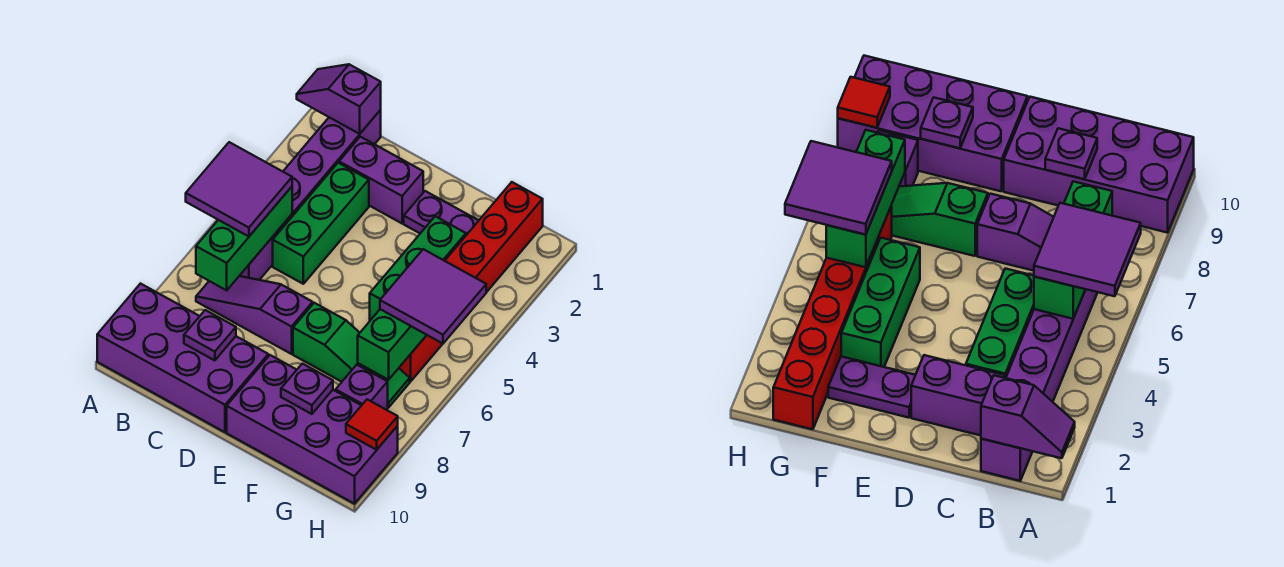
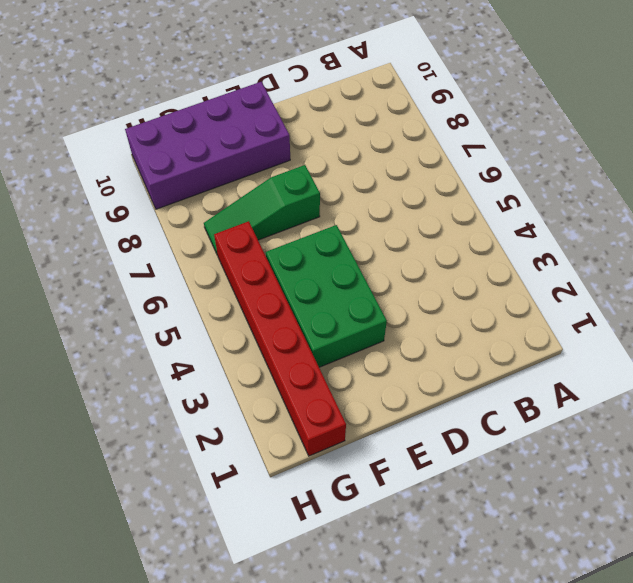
green brick E3:F5 level 1 -> green brick F3:F5 level 1
none -> purple brick A9:D10 level 1
none -> purple brick B1:B6 level 1
none -> purple slope B7:D7 level 1 top D

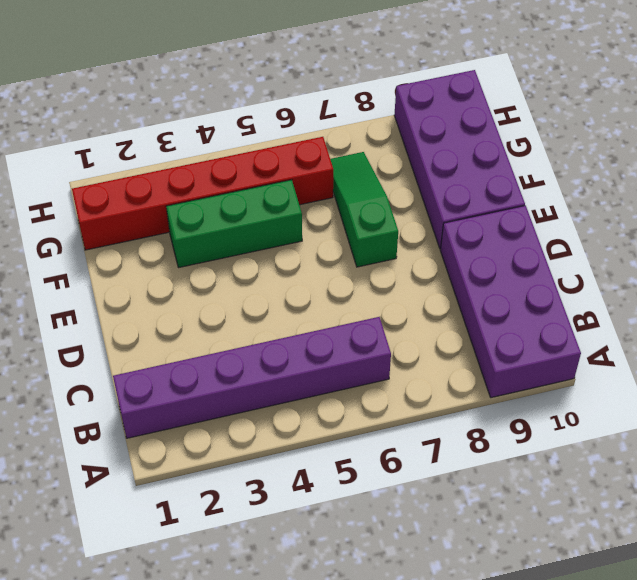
none -> purple slope B7:D7 level 1 top D
none -> purple brick C2:D2 level 1
none -> green brick C3:C5 level 1

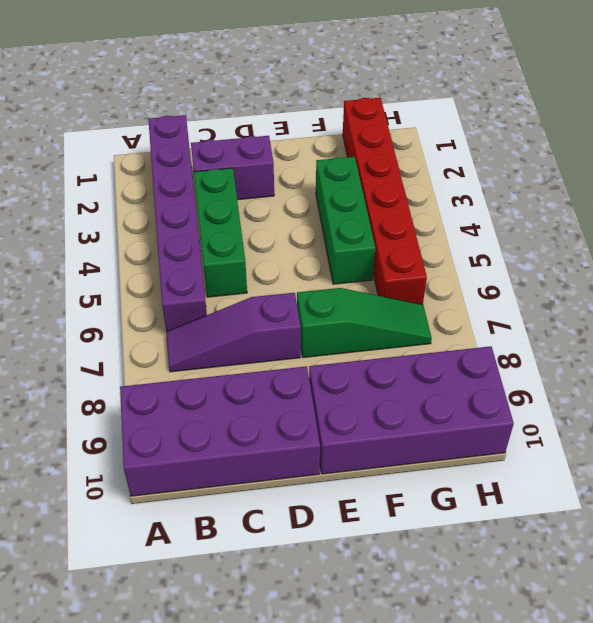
none -> purple plate E2:F2 level 1
none -> purple brick G8 level 1
none -> purple slope A1:B1 level 2 top B

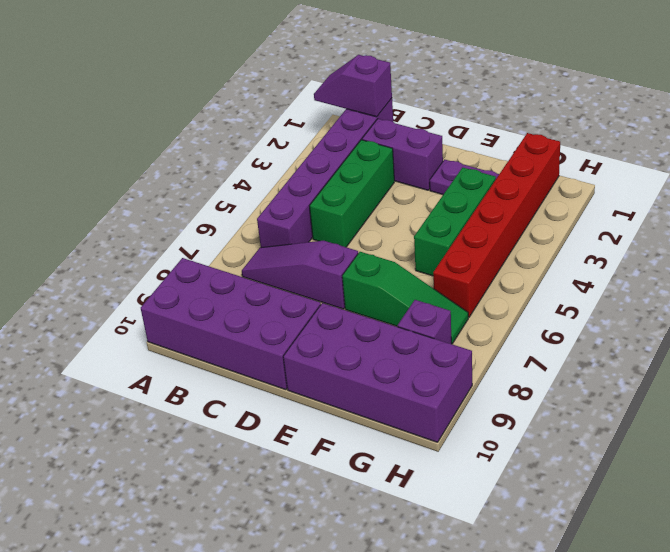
none -> green brick B5:B7 level 2
none -> purple plate C9 level 2
none -> purple plate F9 level 2

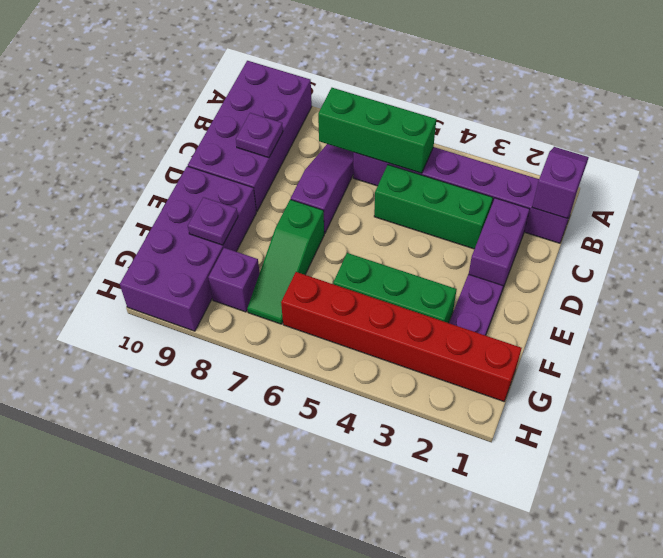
none -> green brick G5:G7 level 2
none -> red tile H9 level 2
none -> purple tile A5:B6 level 3

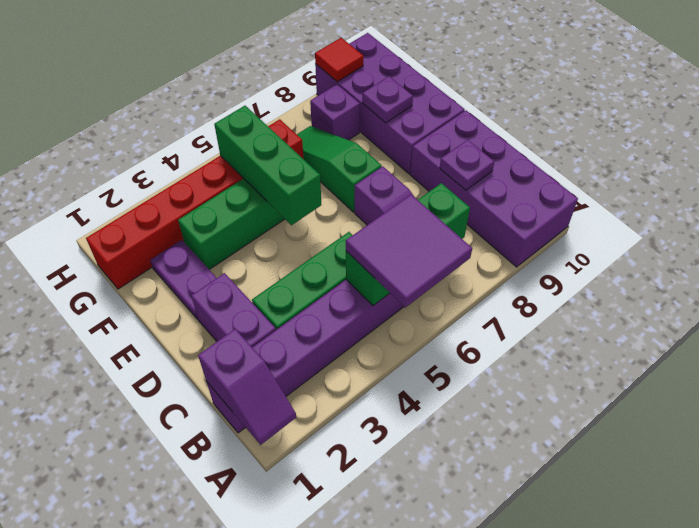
green brick E5:G5 level 2 -> green brick G5:G7 level 2
none -> purple tile G5:H6 level 3

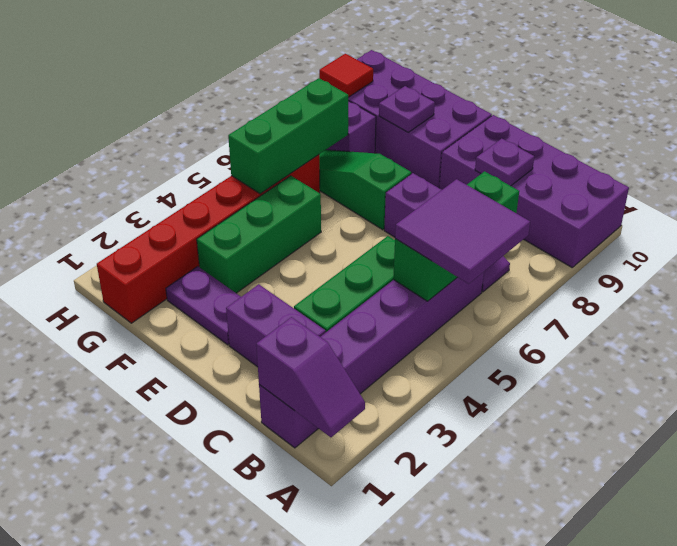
none -> purple tile G5:H6 level 3

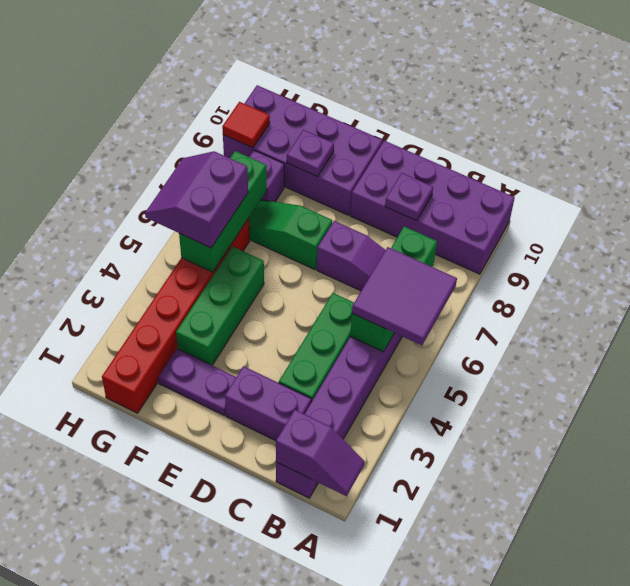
purple slope G5:H6 level 3 top G -> purple tile G5:H6 level 3

